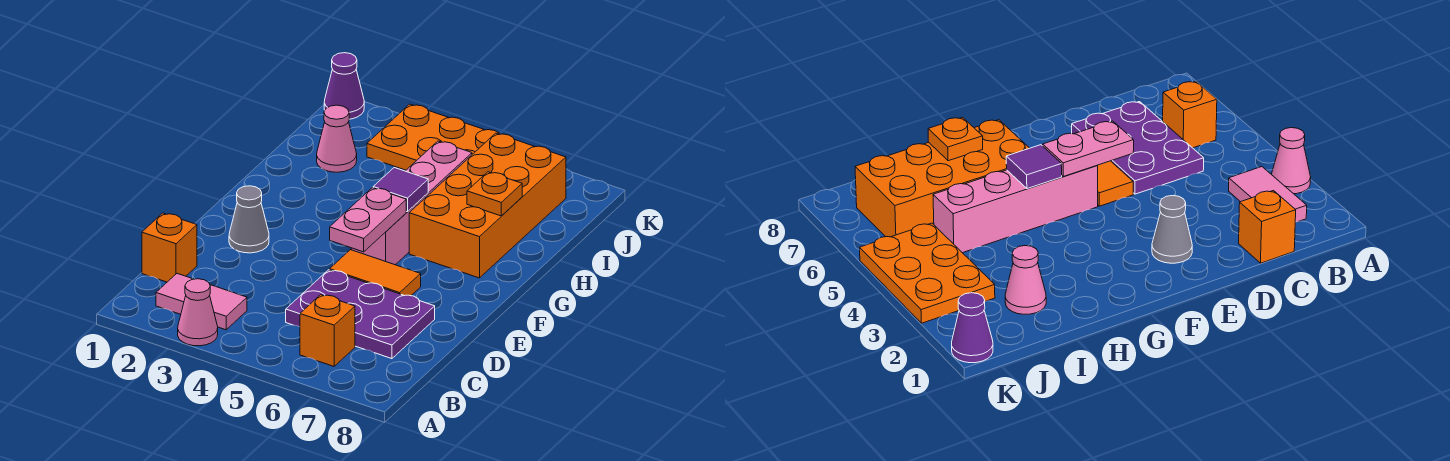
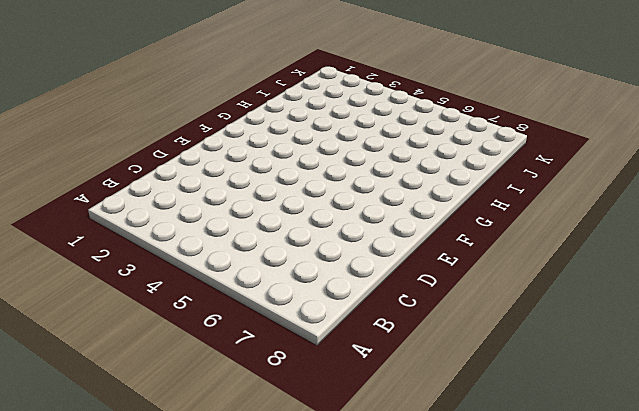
none -> pink cone A3 level 1
none -> pink tile B2:B3 level 1
none -> orange brick B6 level 1

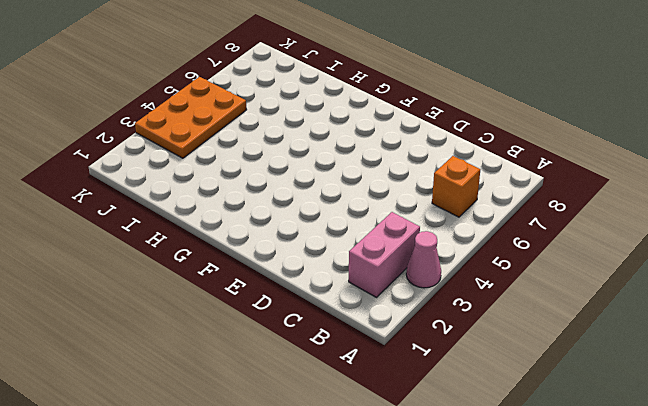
pink brick B2:B3 level 1 -> pink tile B2:B3 level 1
none -> orange brick C1 level 1
none -> purple plate C5:D7 level 1
none -> grey cone E2 level 1

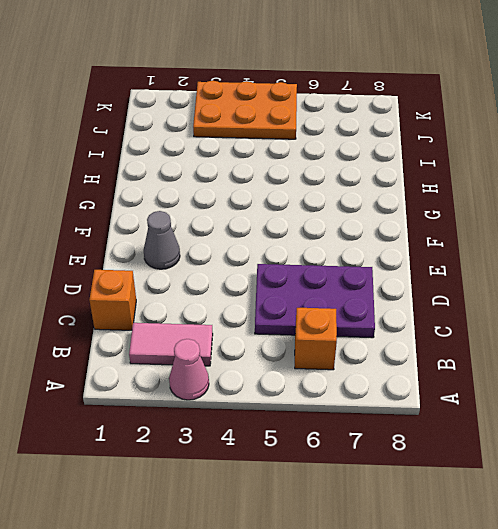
none -> orange tile E5:E6 level 1
none -> pink brick F5:I5 level 1
none -> orange brick G6:J7 level 1

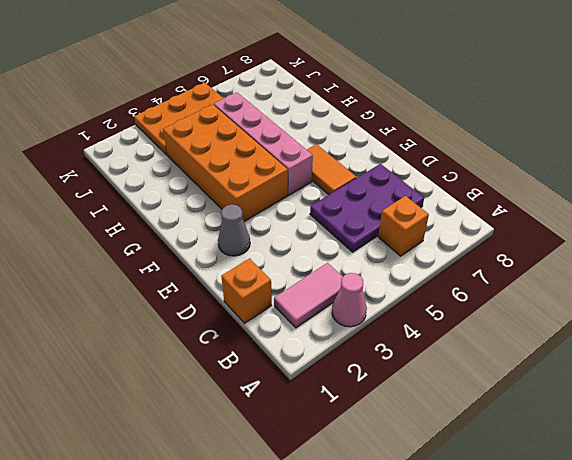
orange tile E6:F6 level 1 -> orange tile E5:E6 level 1
orange brick F3:I4 level 1 -> orange brick G6:J7 level 1
none -> pink cone I2 level 1
none -> purple cone K1 level 1
none -> pink plate E5:F5 level 2

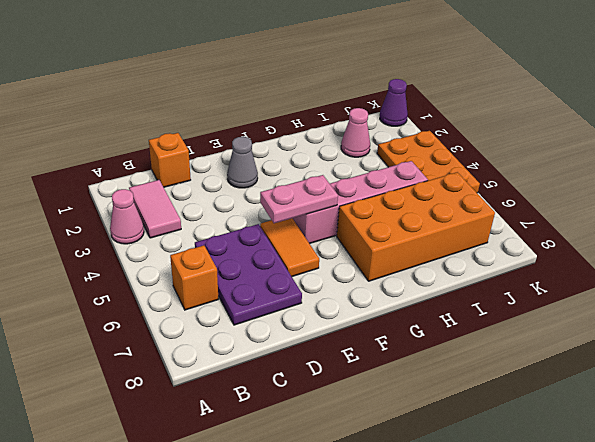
none -> purple tile G5 level 2
none -> orange plate H7 level 2

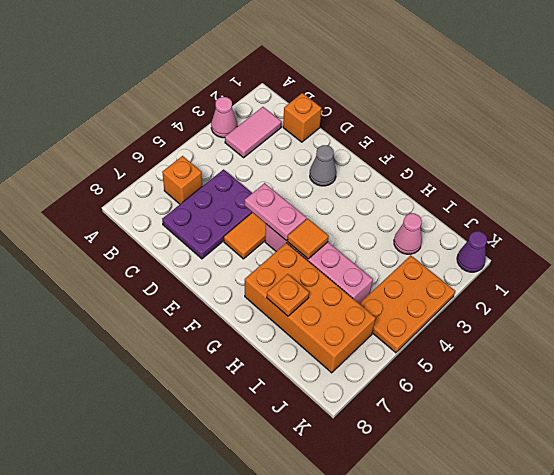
orange tile G5 level 2 -> purple tile G5 level 2

